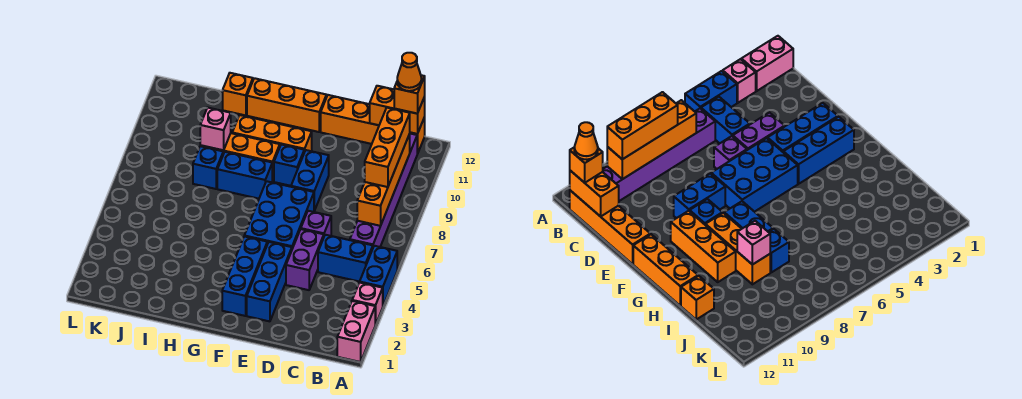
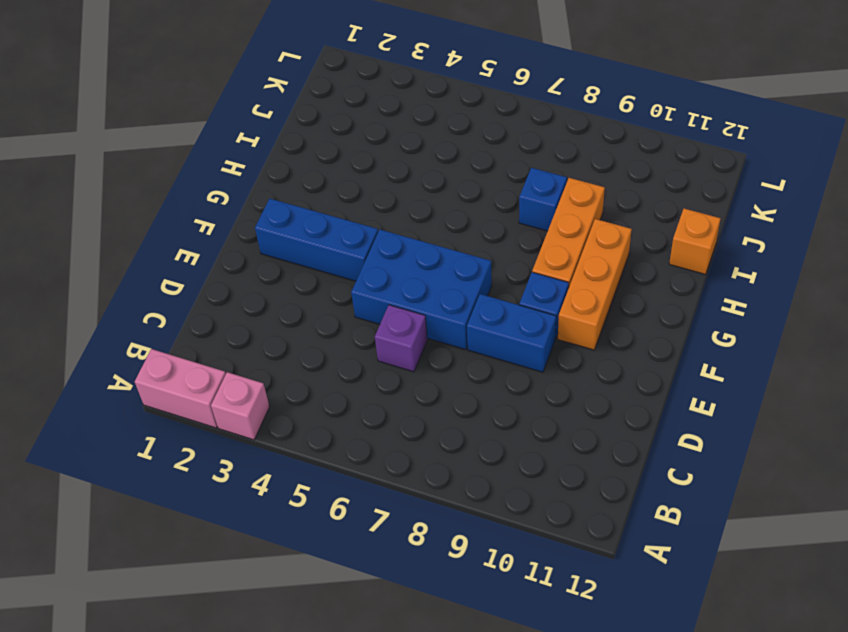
none -> blue brick A4:A5 level 1
none -> blue brick B5:C5 level 1
none -> purple brick B6:B11 level 1

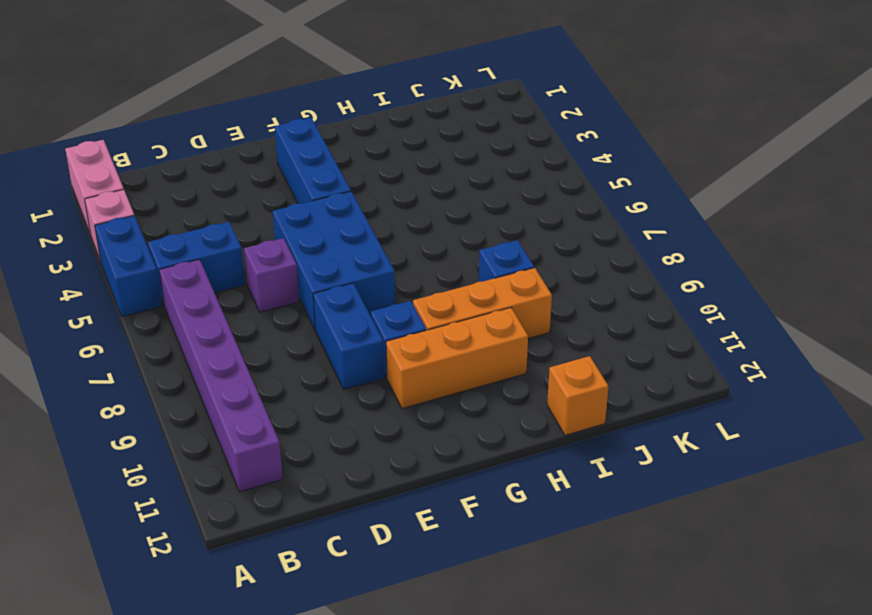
none -> orange brick B12:E12 level 1
none -> purple brick D4:D5 level 1
none -> blue brick E2:E4 level 1

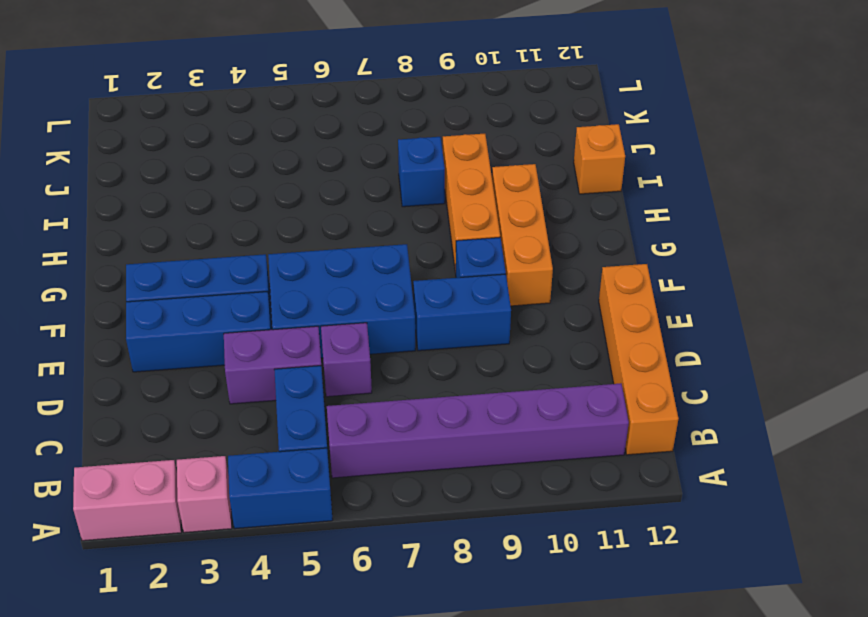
none -> orange brick F12:H12 level 1
none -> blue brick G8:H8 level 1
none -> orange brick B7:B10 level 2

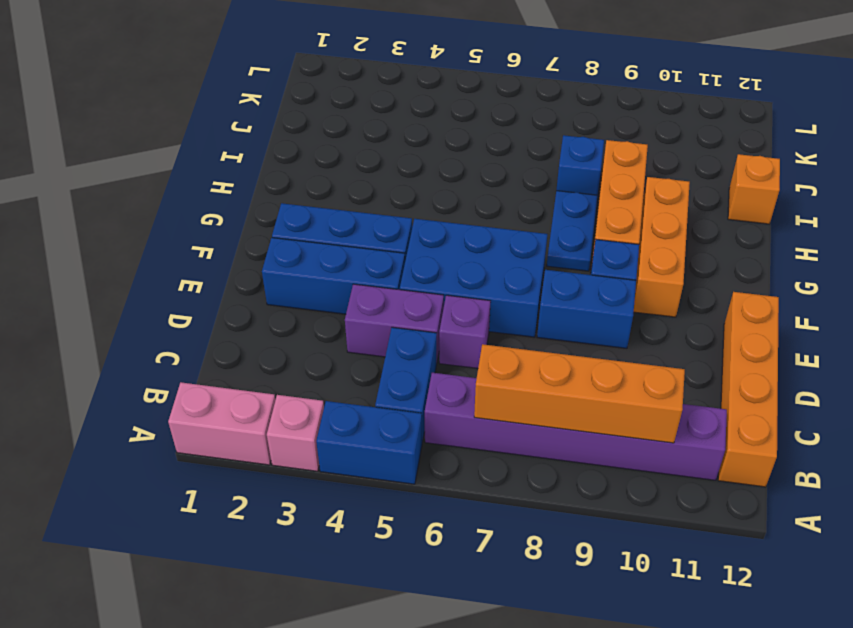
blue plate G8:H8 level 1 -> blue brick G8:H8 level 1
none -> orange brick F12:H12 level 1
none -> orange brick B12:C12 level 2
none -> pink brick I9 level 2

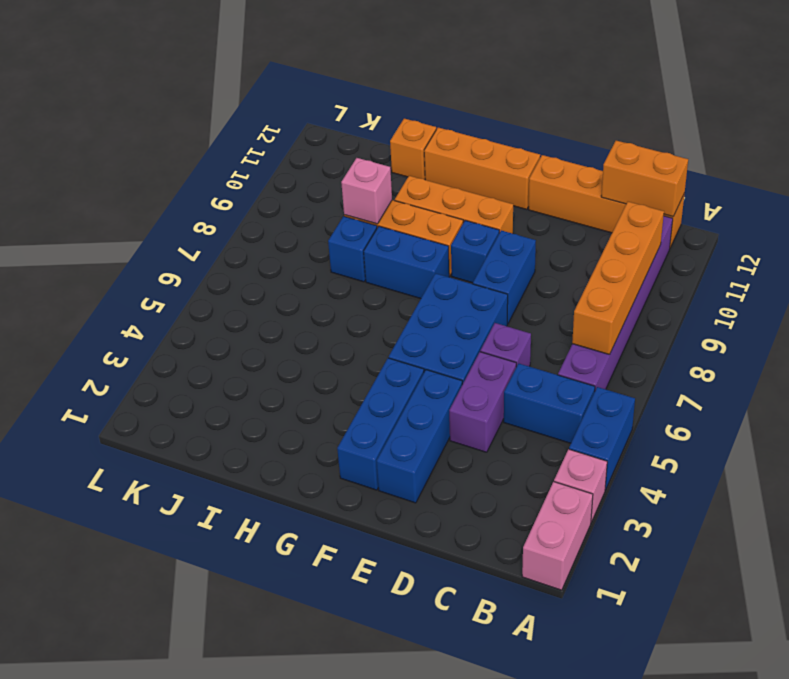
none -> orange brick B8:B10 level 3
none -> orange brick B12 level 3
none -> orange cone B12 level 4

